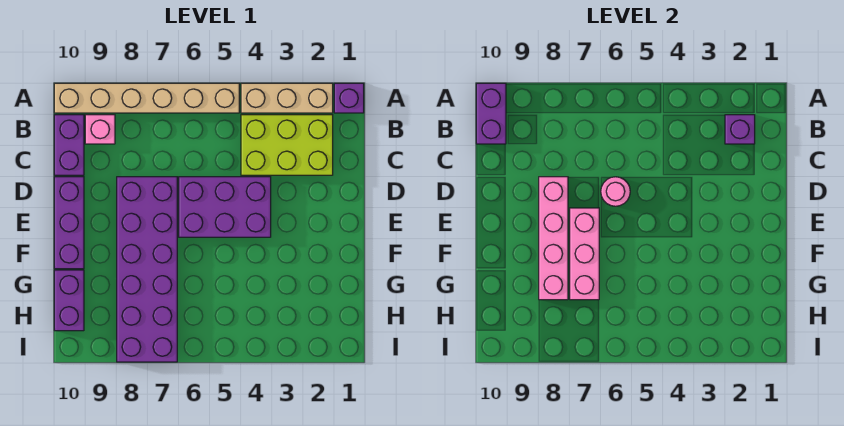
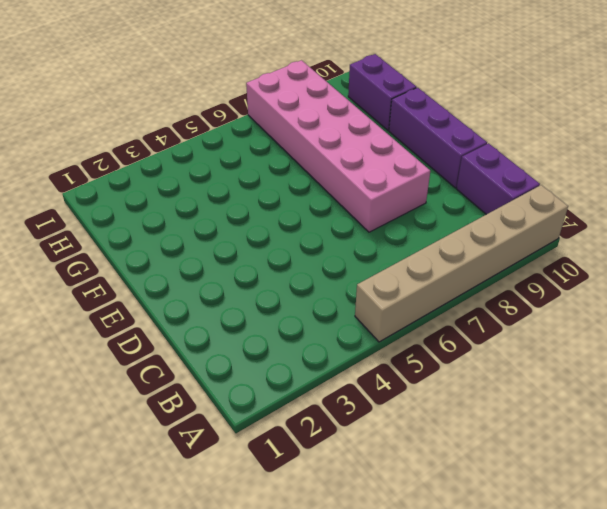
pink brick D7:I8 level 1 -> purple brick D7:I8 level 1
none -> purple brick A1 level 1
none -> tan brick A2:A4 level 1
none -> lime brick B2:C4 level 1

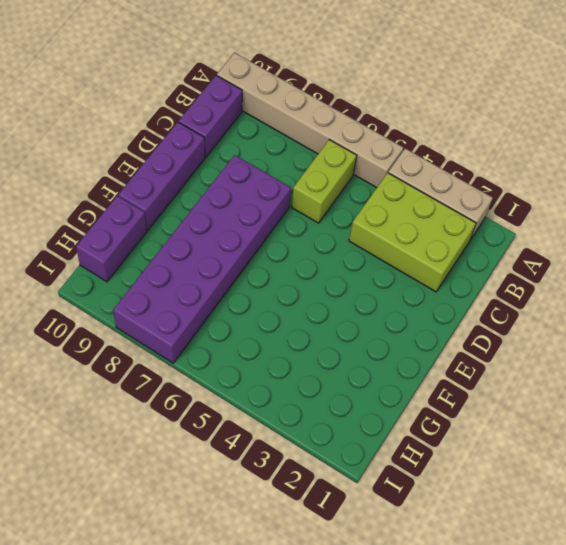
lime brick B6:C6 level 1 -> none
none -> purple brick A1 level 1
none -> pink brick B9 level 1
none -> purple brick D4:E6 level 1

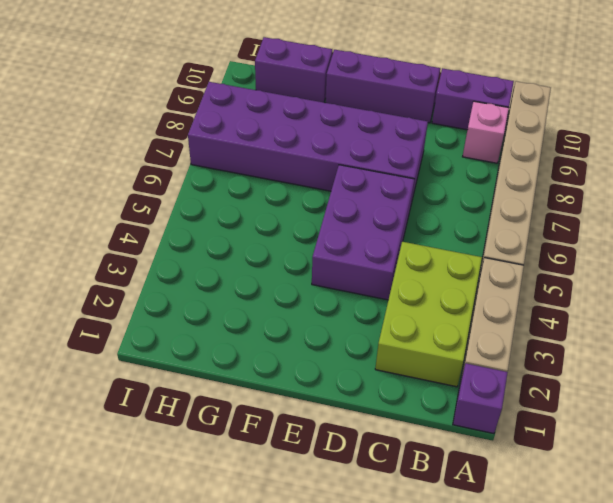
none -> purple brick A10:B10 level 2
none -> purple brick B2 level 2
none -> pink round brick D6 level 2

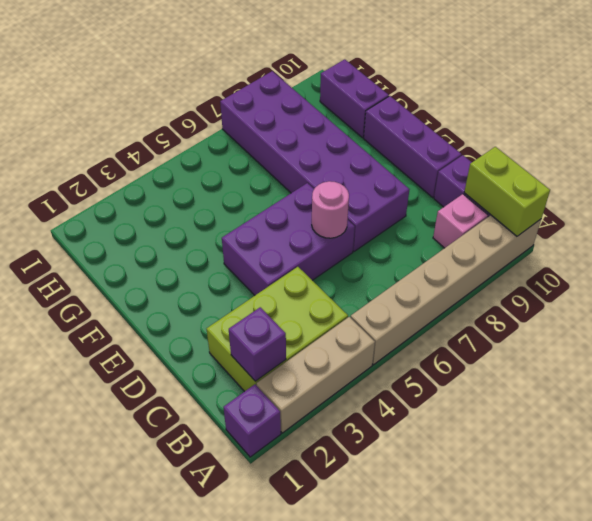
lime brick A10:B10 level 2 -> purple brick A10:B10 level 2
none -> pink brick D8:G8 level 2
none -> pink brick E7:G7 level 2

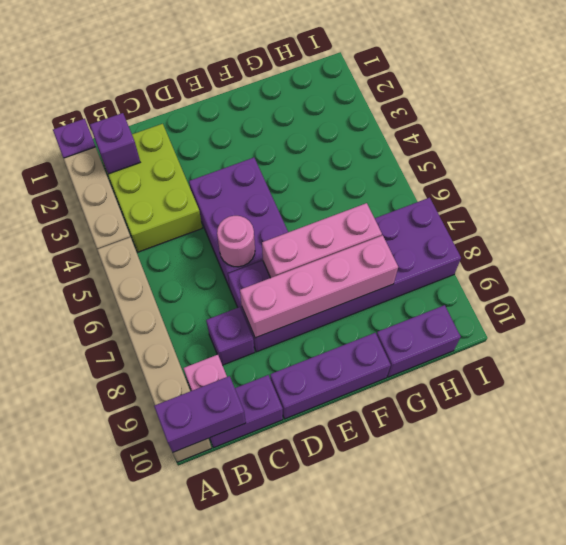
purple brick C8 level 1 -> none

